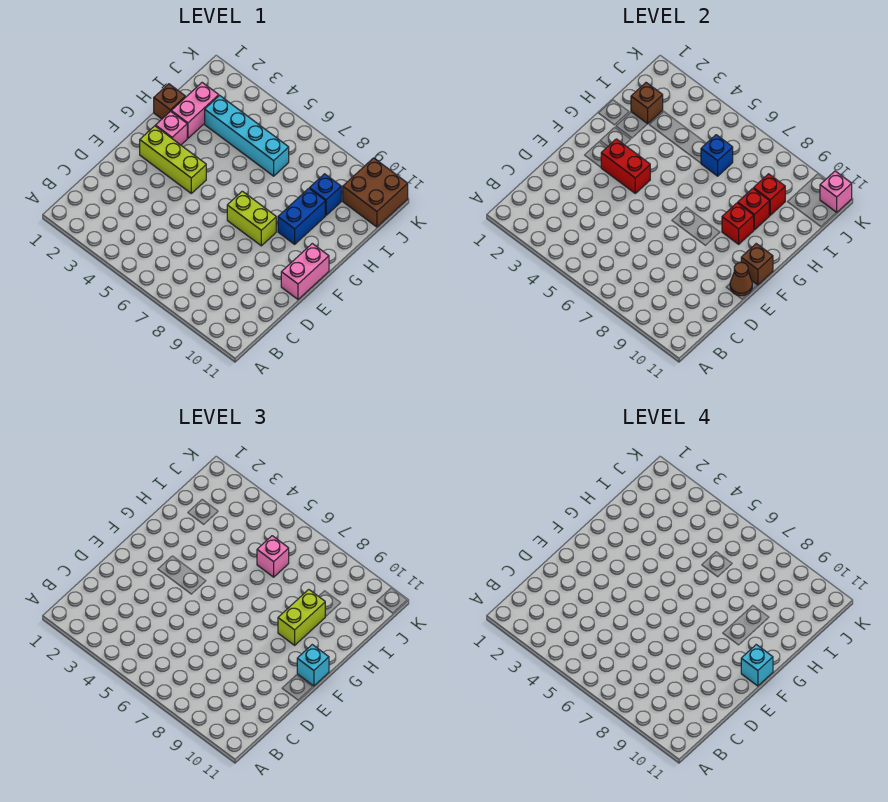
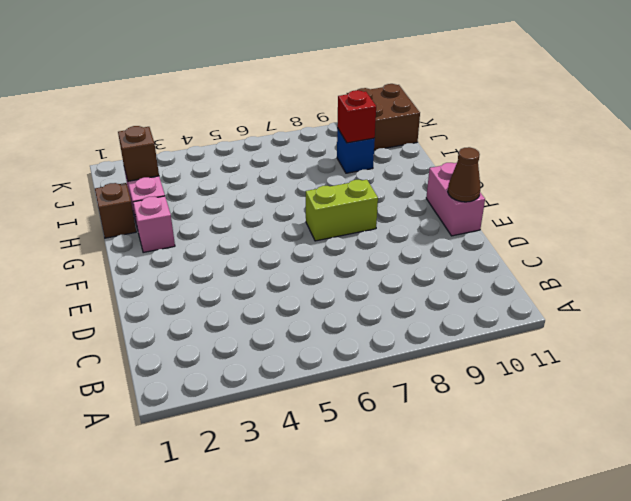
none -> lime brick F2:F4 level 1
none -> blue brick G9:H9 level 1
none -> cyan brick I3:I6 level 1

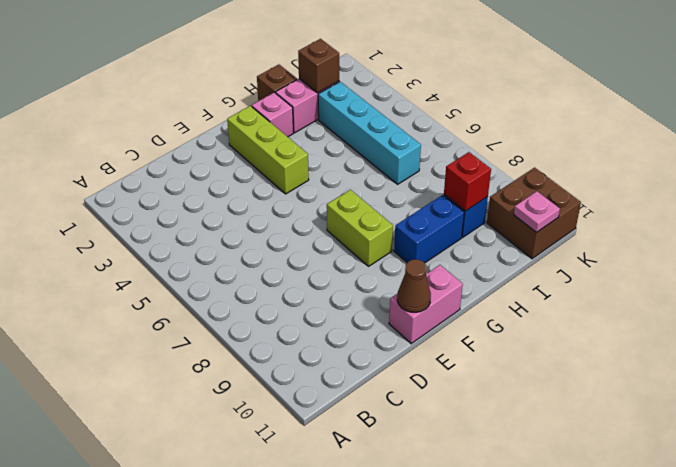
pink plate J11 level 2 -> none
none -> red brick F3:F4 level 2
none -> brown brick F11 level 2
none -> red brick G9 level 2

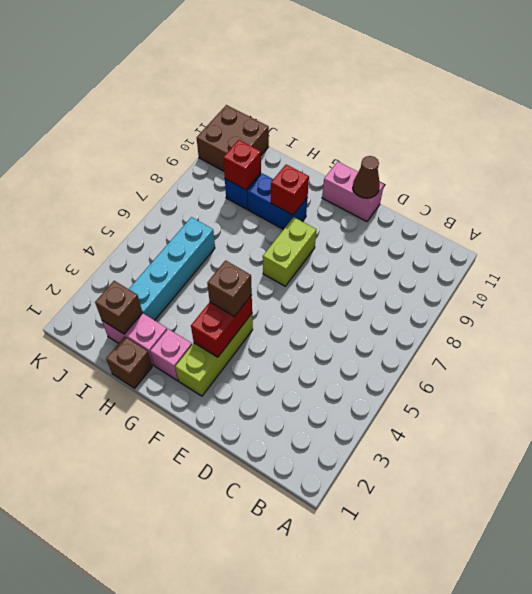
brown brick F4 level 3 -> brown brick F11 level 2
none -> red brick H9 level 2
none -> blue brick I6 level 2
none -> pink brick K11 level 2

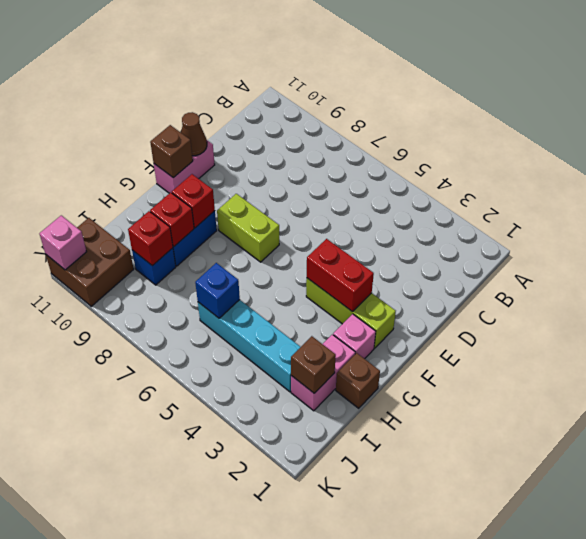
none -> cyan brick F11 level 3
none -> lime brick G9:H9 level 3
none -> pink brick I6 level 3

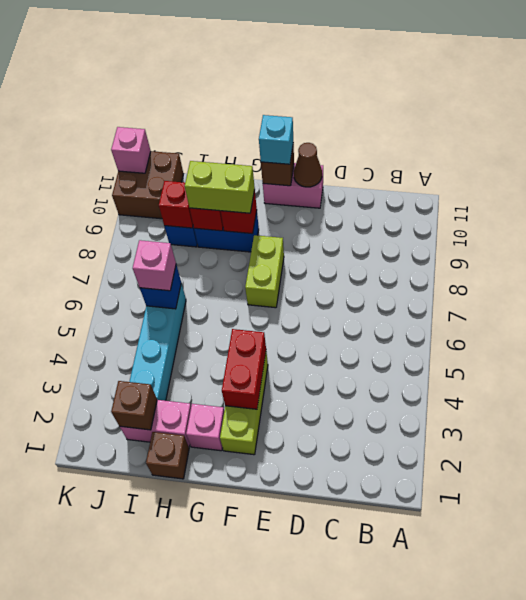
none -> cyan brick F11 level 4

